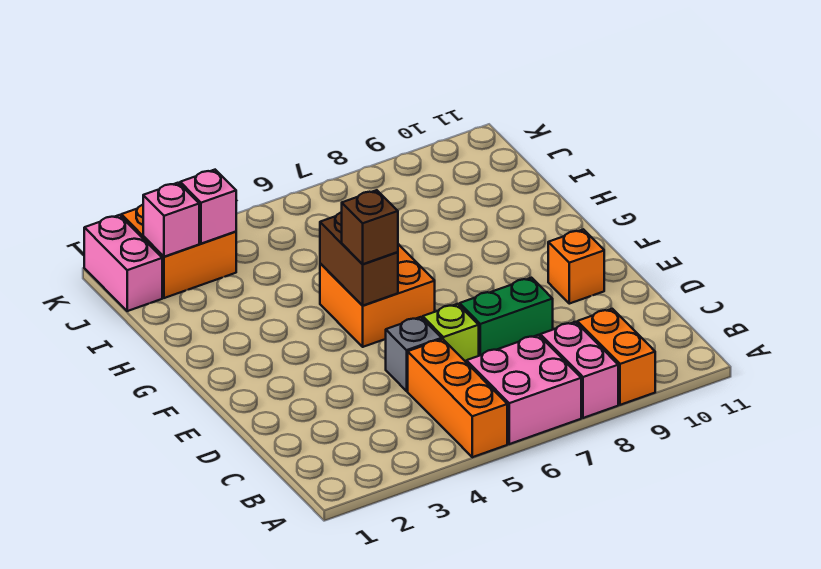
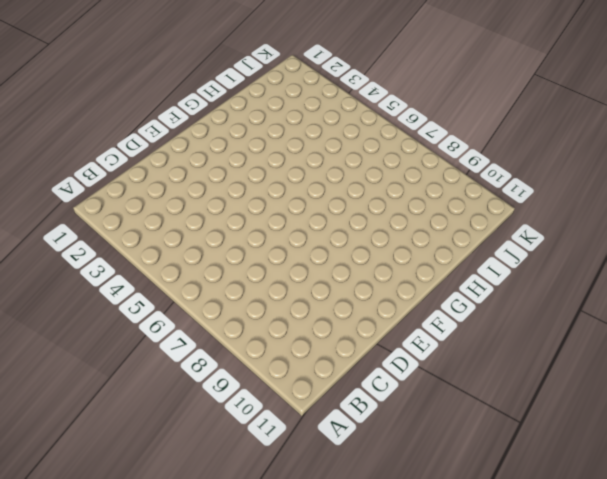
none -> orange brick A5:C5 level 1
none -> pink brick A6:B7 level 1
none -> pink brick A8:B8 level 1

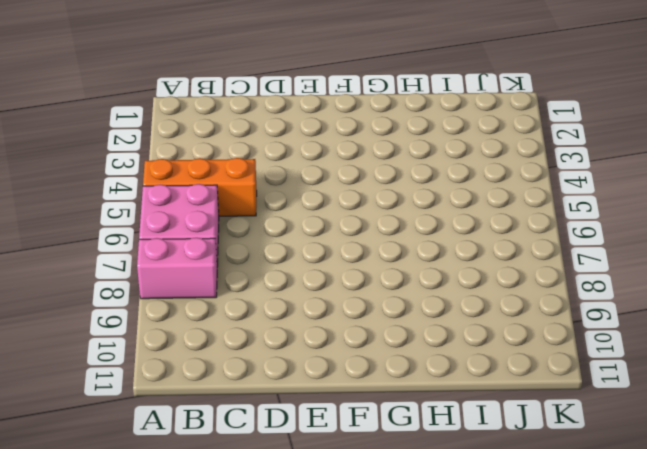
none -> orange brick A9:B9 level 1
none -> grey brick D5 level 1
none -> lime brick D6 level 1

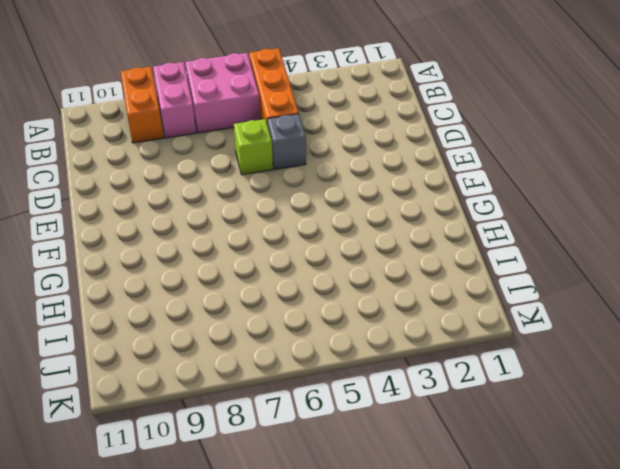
none -> green brick D7:D8 level 1
none -> orange brick E10 level 1
none -> orange brick F5:G6 level 1

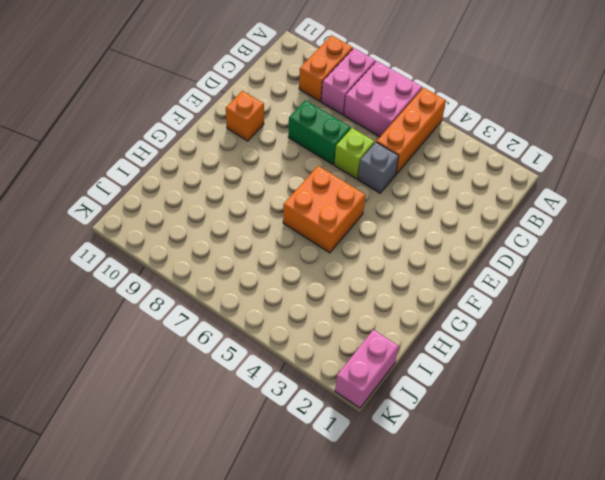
none -> orange brick J2:K3 level 1
none -> brown brick F5:G5 level 2
none -> pink brick J2 level 2

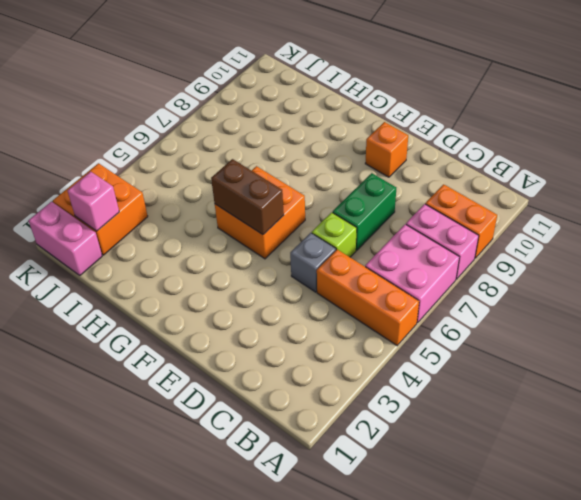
none -> pink brick J3 level 2
none -> brown brick F5 level 3

